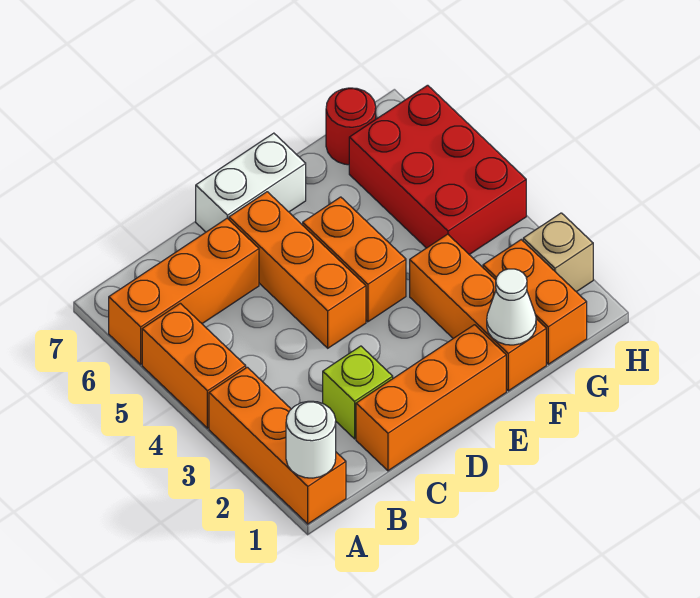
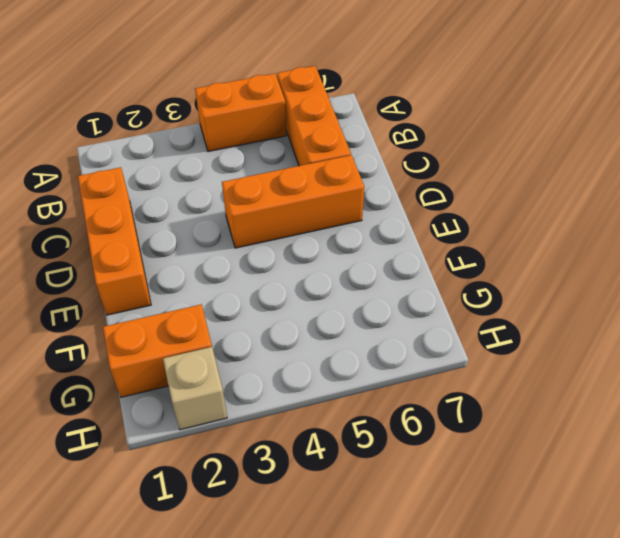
none -> orange brick A1:A3 level 1
none -> lime brick C2 level 1
none -> white brick D7:E7 level 1

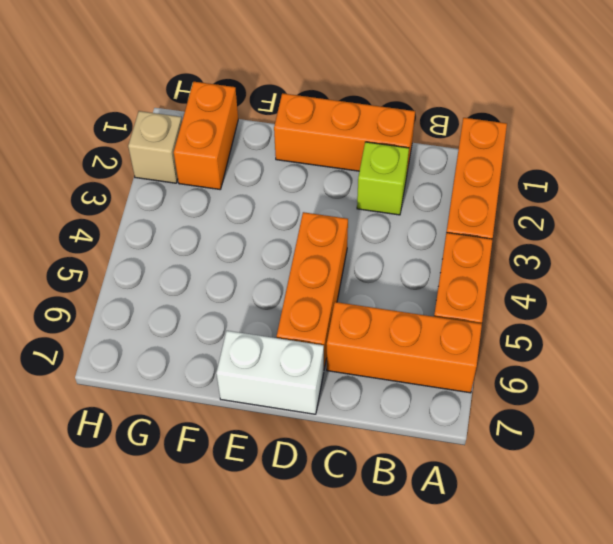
none -> orange brick E4:E5 level 1
none -> orange brick F1:F3 level 1
none -> red brick G4:H6 level 1

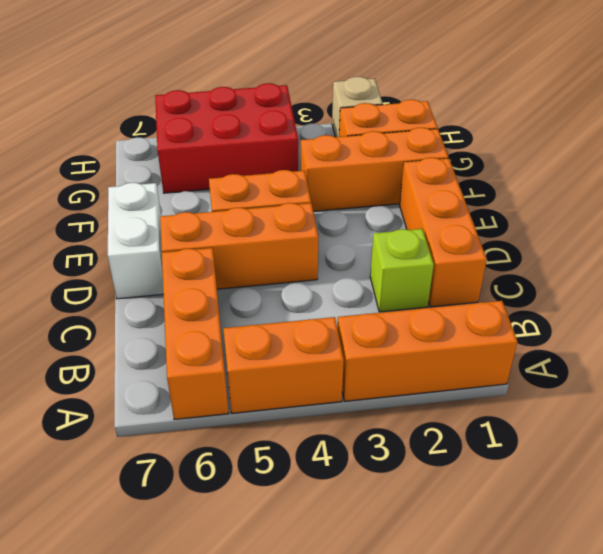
none -> red round brick G7 level 1
none -> white round brick A1 level 2
none -> white cone F1 level 2

